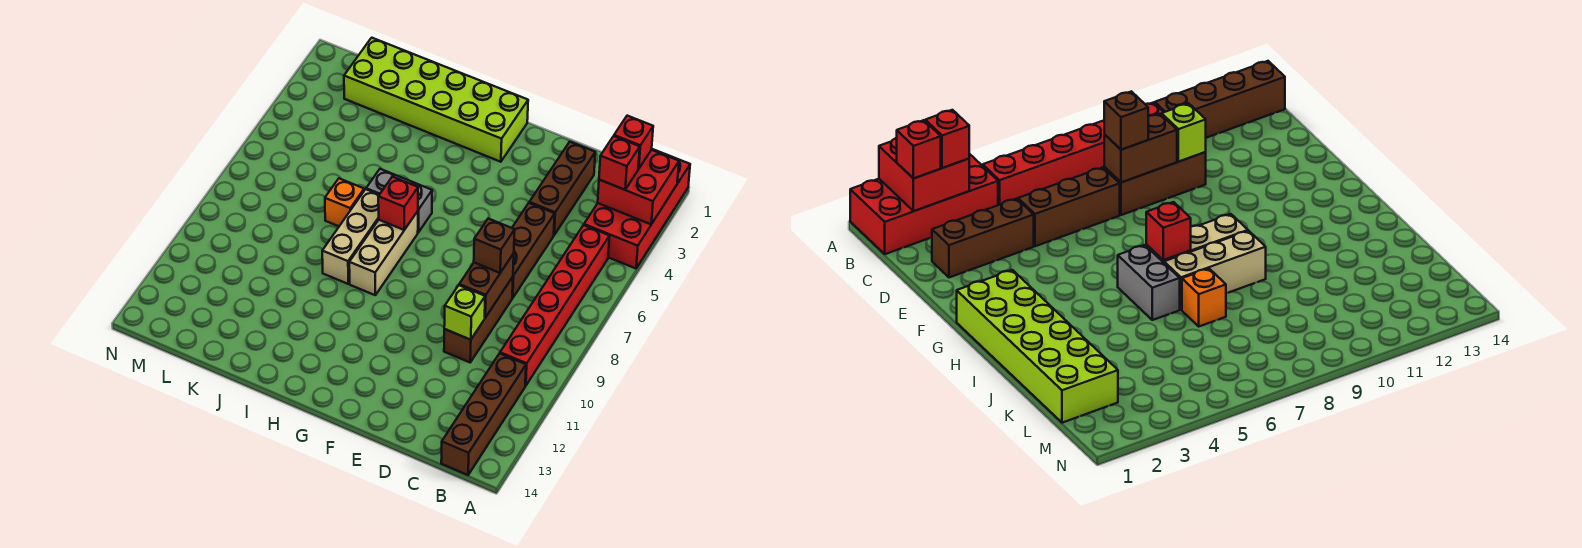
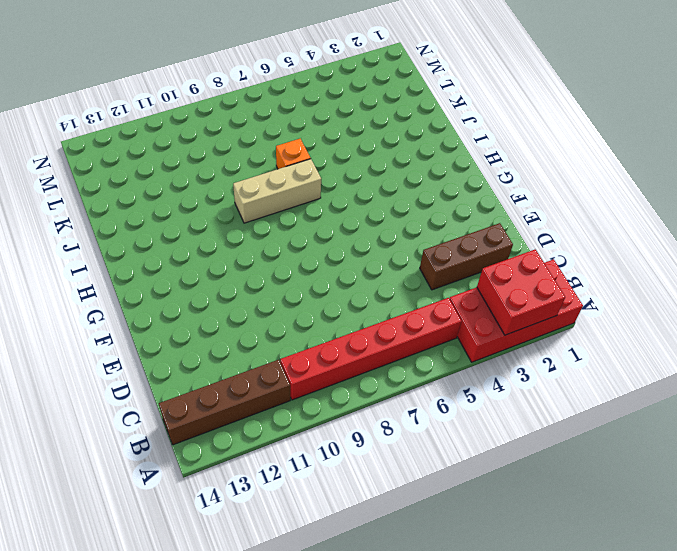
none -> brown brick D5:D7 level 1
none -> brown brick D8:D10 level 1
none -> lime brick G1:L2 level 1

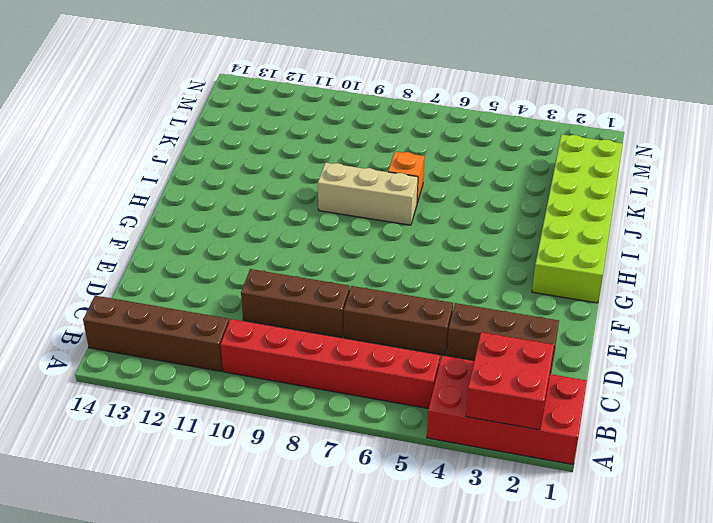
none -> grey brick H6:I6 level 1
none -> tan brick H7:H9 level 1
none -> brown brick D8:D9 level 2

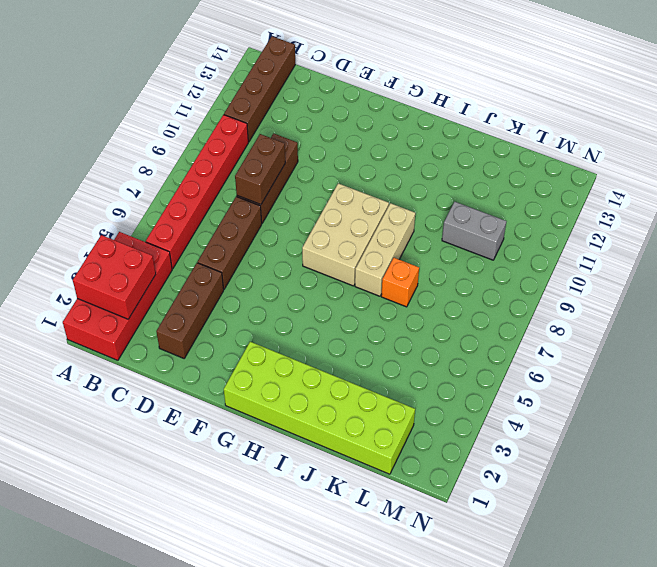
tan brick G7:H9 level 1 -> tan brick H7:H9 level 1
grey brick K10:L10 level 1 -> grey brick H6:I6 level 1
none -> lime brick D10 level 2
none -> red brick H7 level 2
none -> red brick B2 level 3

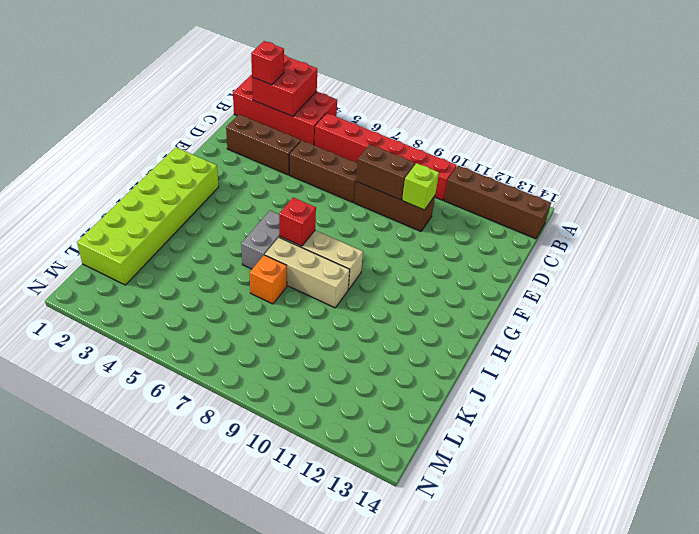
none -> red brick B3 level 3
none -> brown brick D8 level 3

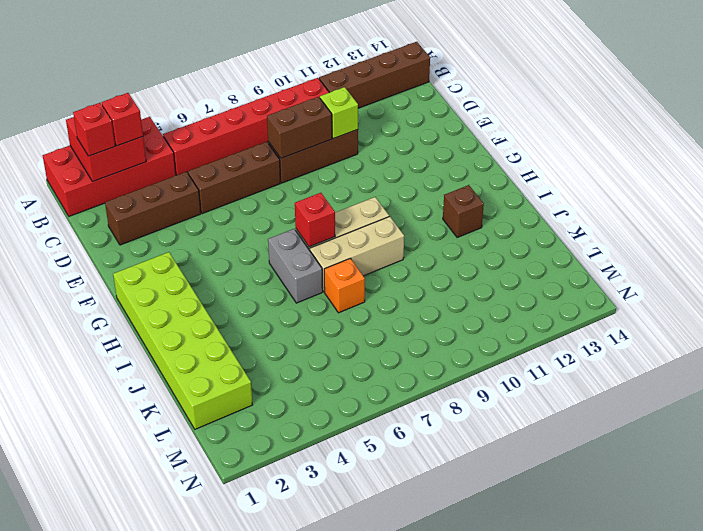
brown brick I12 level 1 -> brown brick D8 level 3

